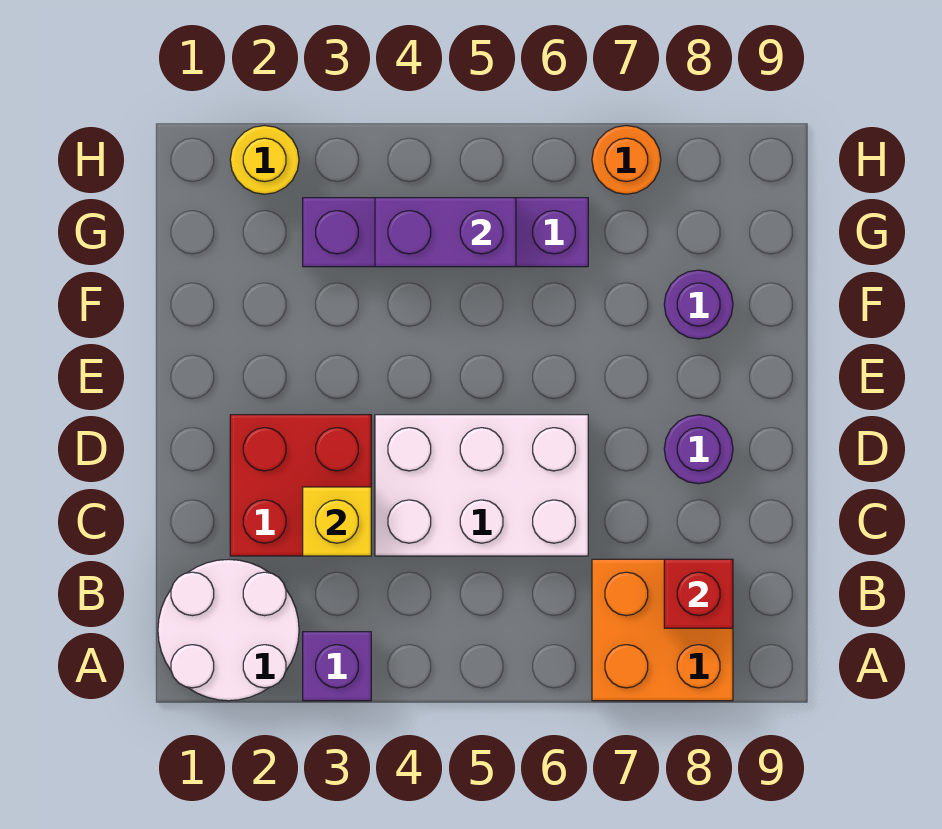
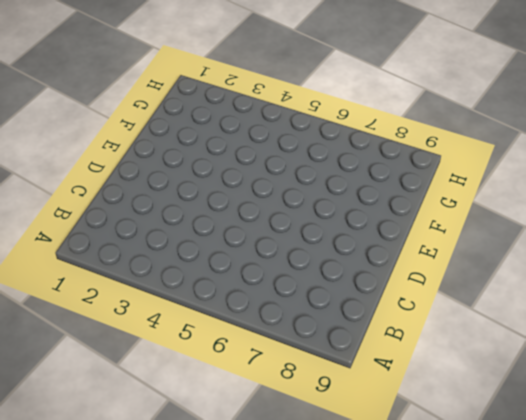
none -> white round brick A1:B2 level 1
none -> purple brick A3 level 1
none -> orange brick A7:B8 level 1

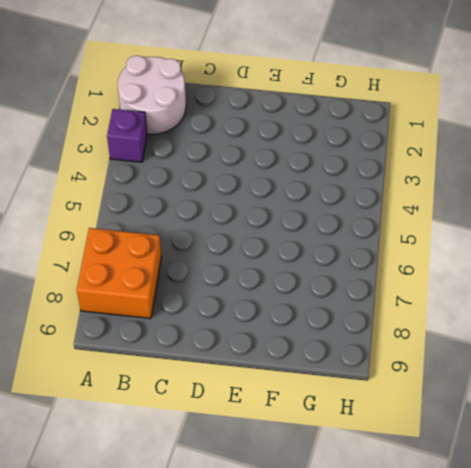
none -> red brick C2:D3 level 1
none -> white brick C4:D6 level 1
none -> purple round brick D8 level 1

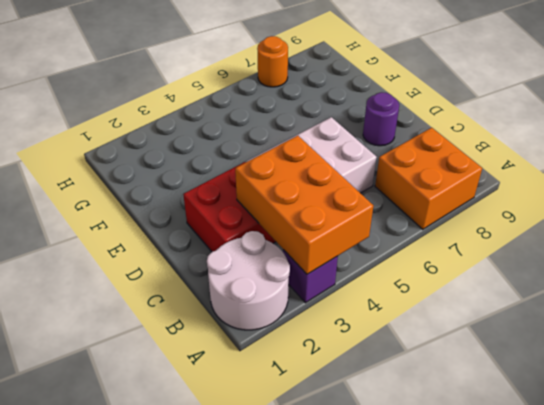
orange brick A3:C4 level 2 -> yellow brick C3 level 2
none -> purple round brick F8 level 1
none -> purple brick G3:G6 level 1
none -> yellow round brick H2 level 1

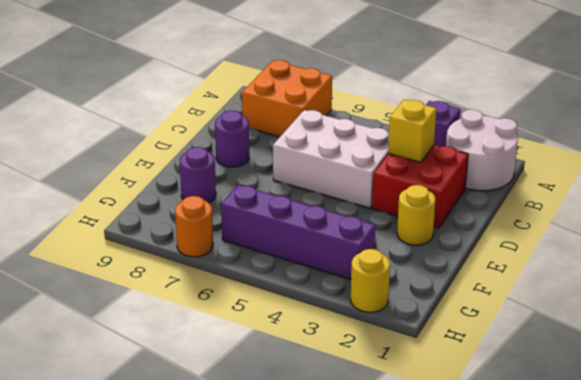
yellow round brick E2 level 1 -> none
none -> red brick B8 level 2
none -> purple brick G4:G5 level 2

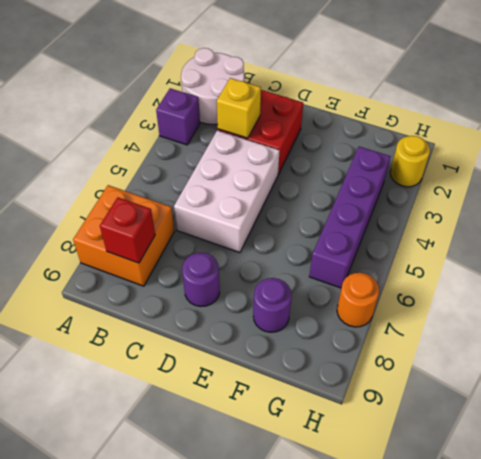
none -> purple brick G4:G5 level 2

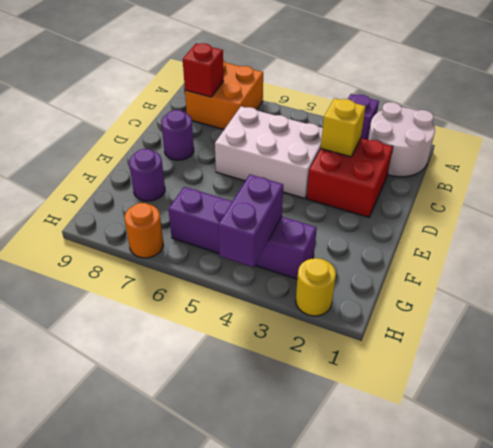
purple brick G4:H4 level 2 -> purple brick G4:G5 level 2

